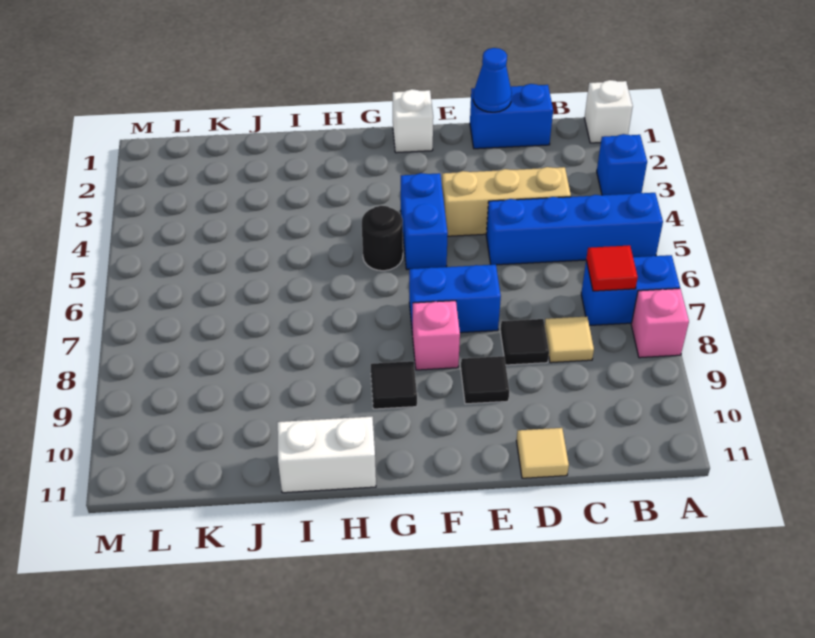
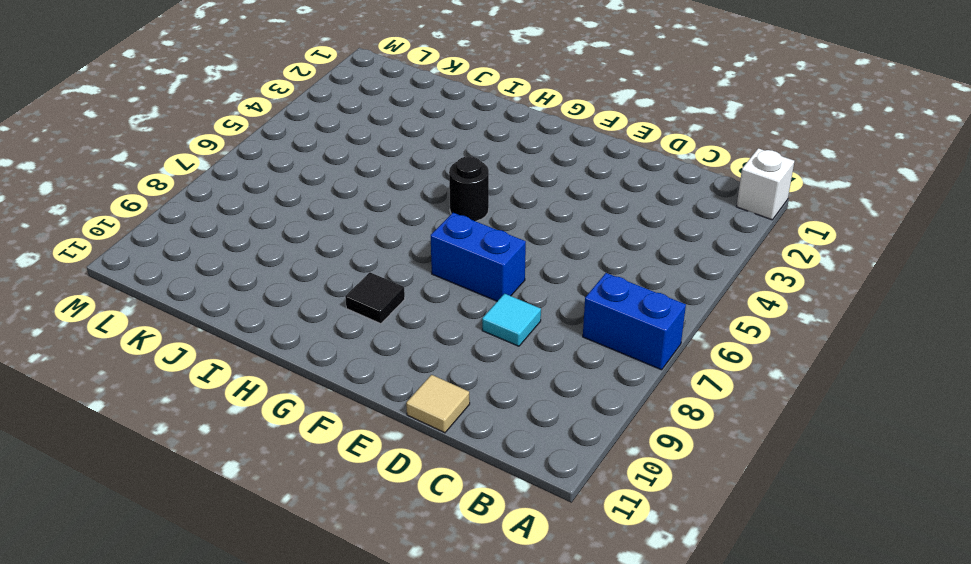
cyan tile D8 level 1 -> black tile D8 level 1
none -> blue brick A3 level 1
none -> blue brick A5:D5 level 1
none -> pink brick A8 level 1

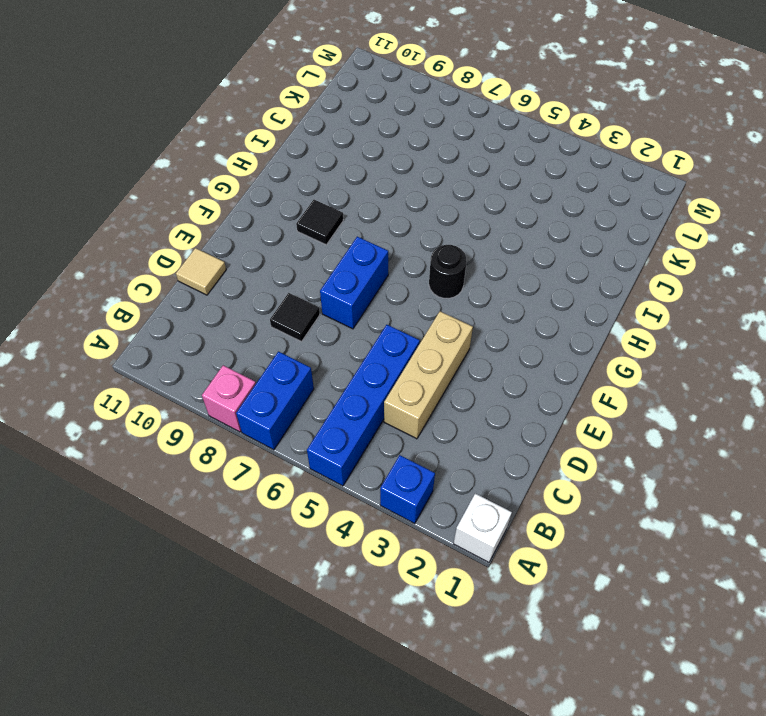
none -> blue brick C1:D1 level 1
none -> tan tile C8 level 1
none -> black tile E9 level 1

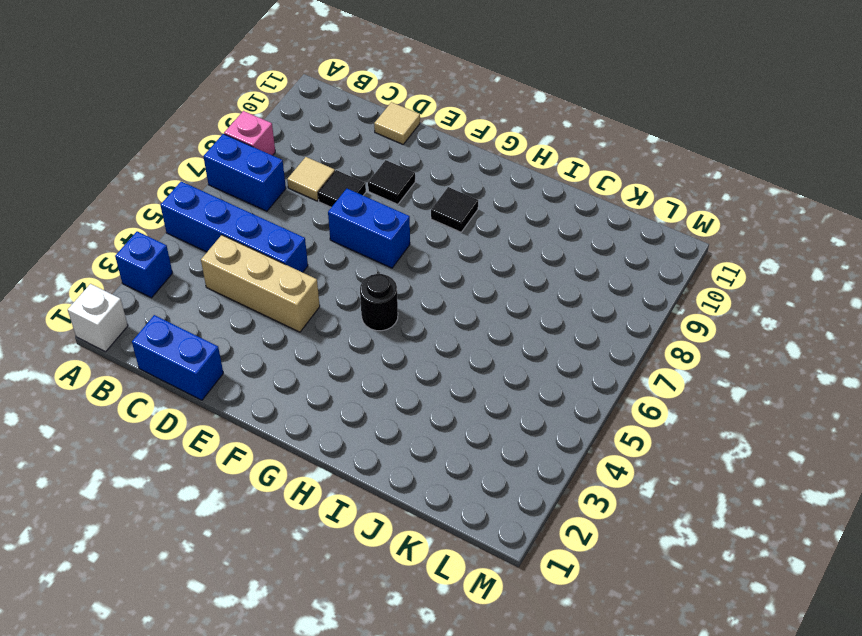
none -> white brick F1 level 1
none -> blue brick F4:F5 level 1
none -> pink brick F8 level 1

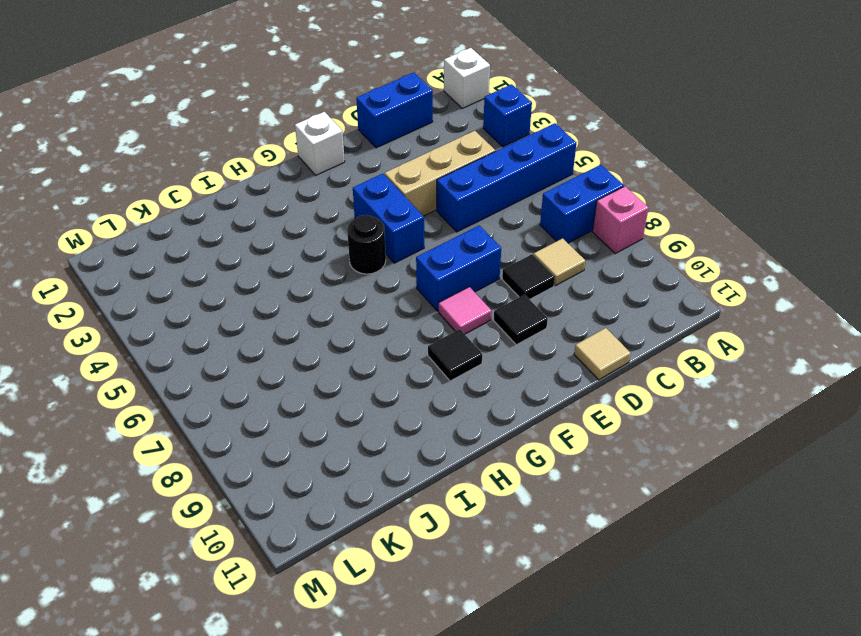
pink tile F8 level 1 -> pink brick F8 level 1
none -> white brick H11:I11 level 1
none -> red tile B7 level 2
none -> blue cone D1 level 2

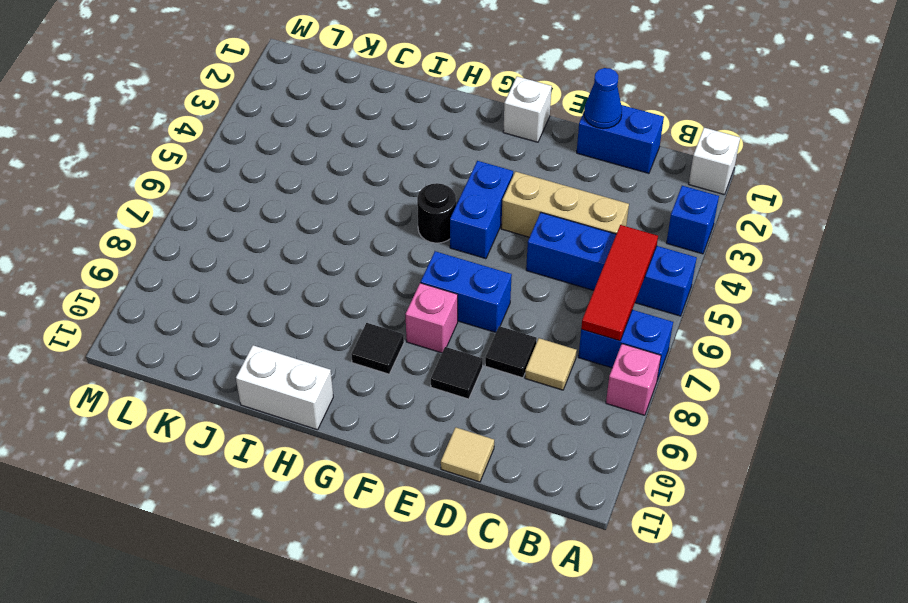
red tile B5:B7 level 2 -> red tile B7 level 2

